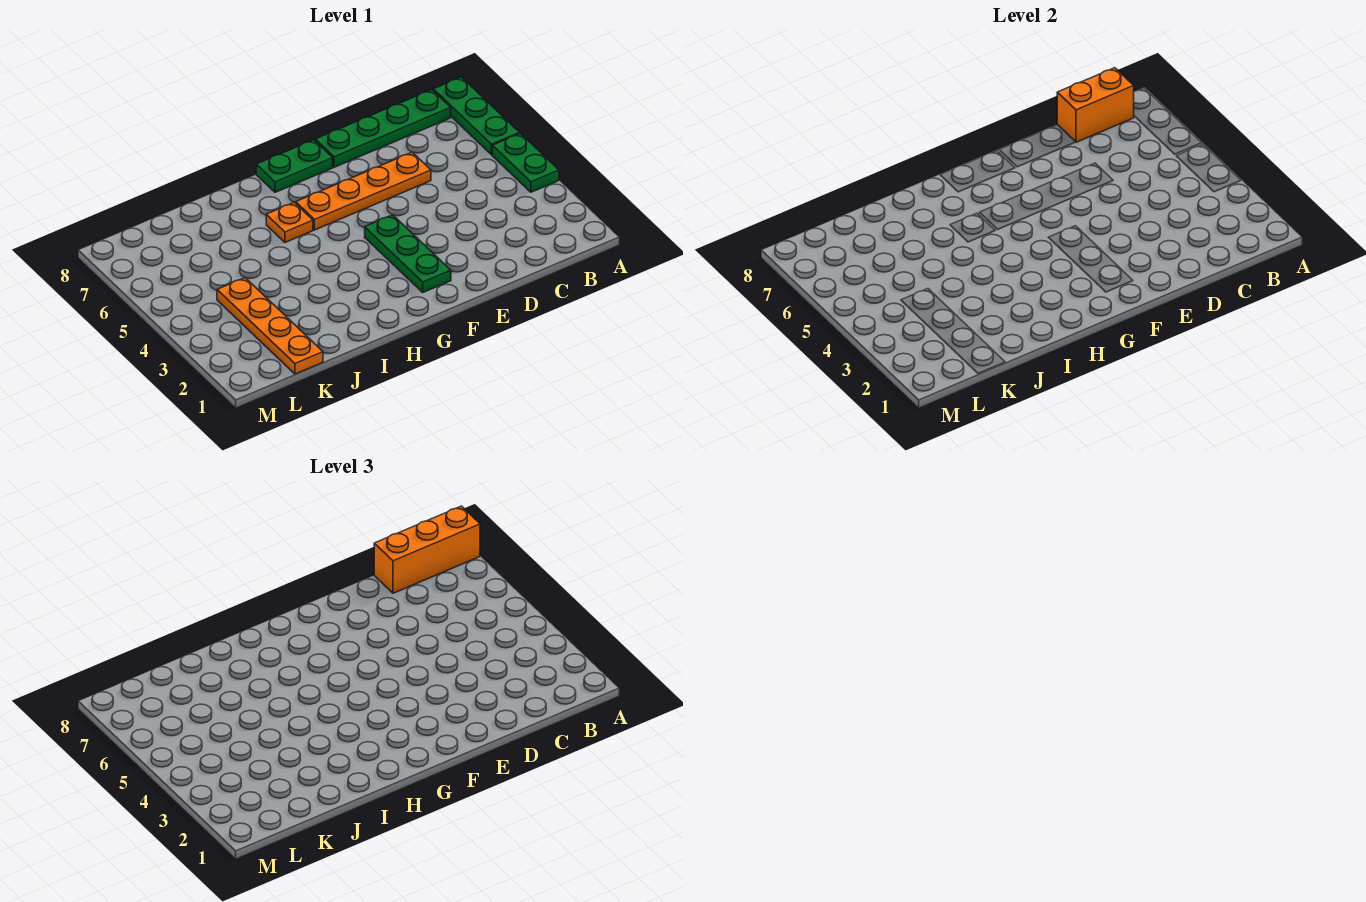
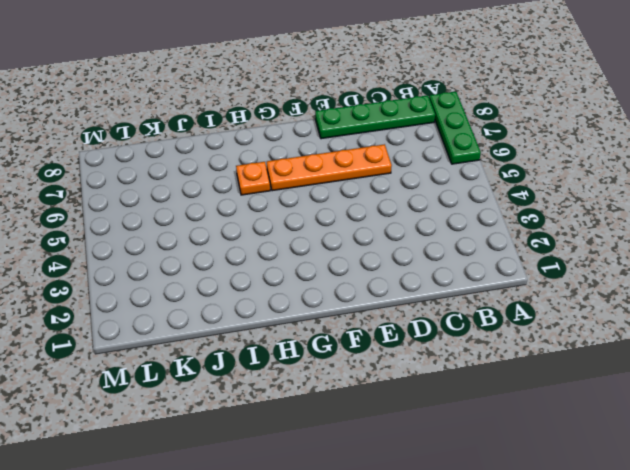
none -> green plate A4:A5 level 1
none -> green plate F2:F4 level 1

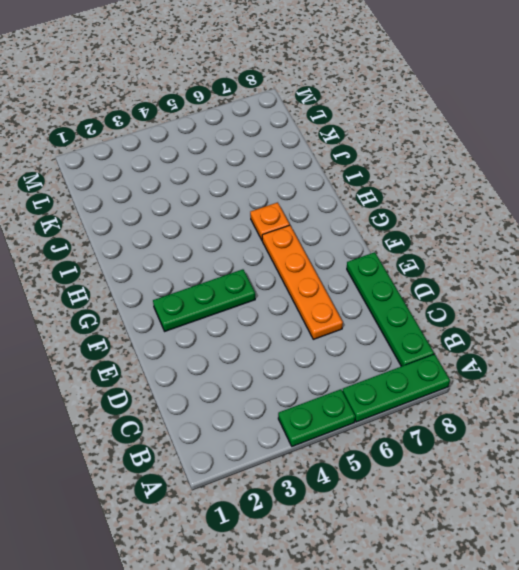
none -> green plate F8:G8 level 1
none -> orange plate K1:K4 level 1

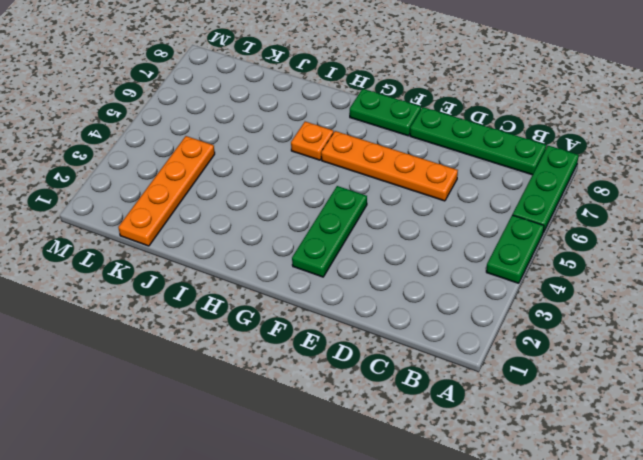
none -> orange brick B8:C8 level 2
none -> orange brick A8:C8 level 3

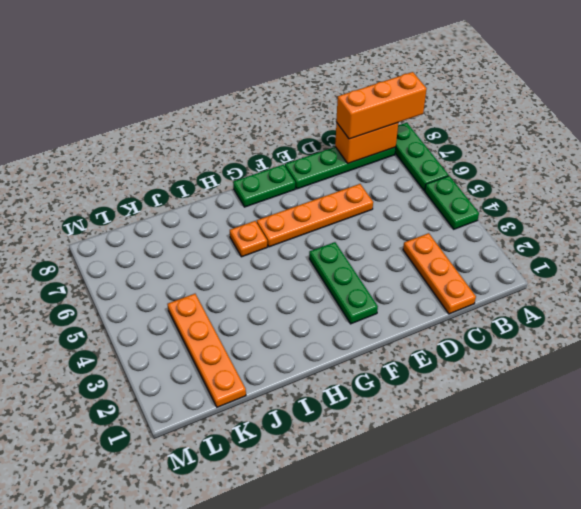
orange plate C1:C3 level 1 -> none

